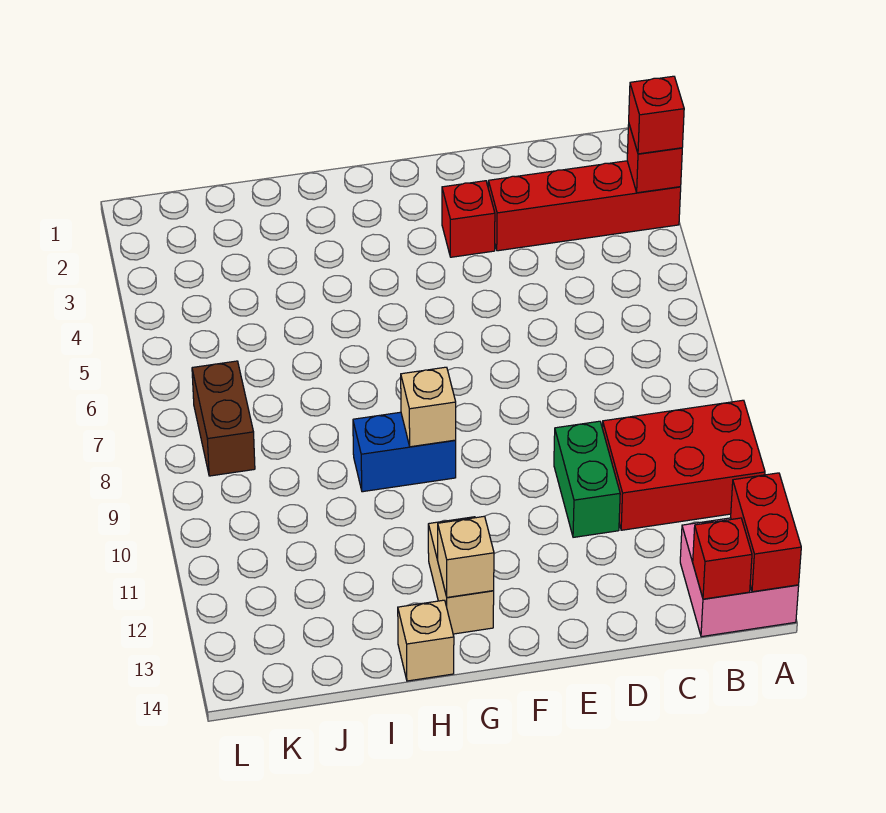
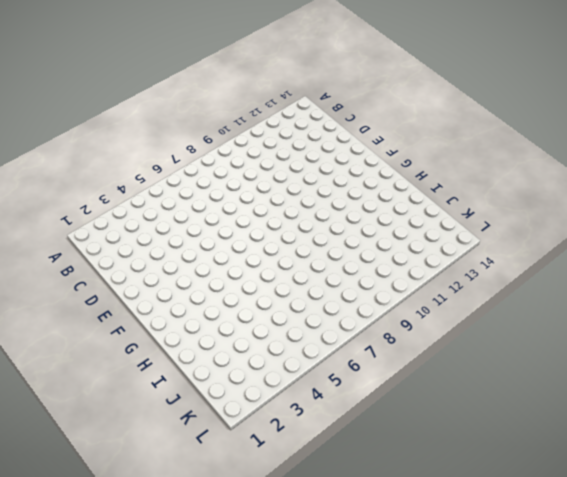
none -> red brick A3:D3 level 1
none -> red brick A10:C11 level 1
none -> pink brick A13:B14 level 1

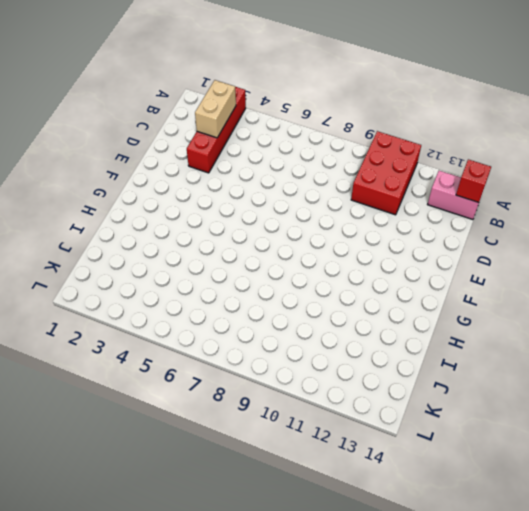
tan brick B3:C3 level 2 -> tan brick G12:G13 level 1
pink brick B13:B14 level 1 -> pink brick A13:B14 level 1
none -> green brick D10:D11 level 1
none -> red brick E3 level 1
none -> blue brick G9:H9 level 1

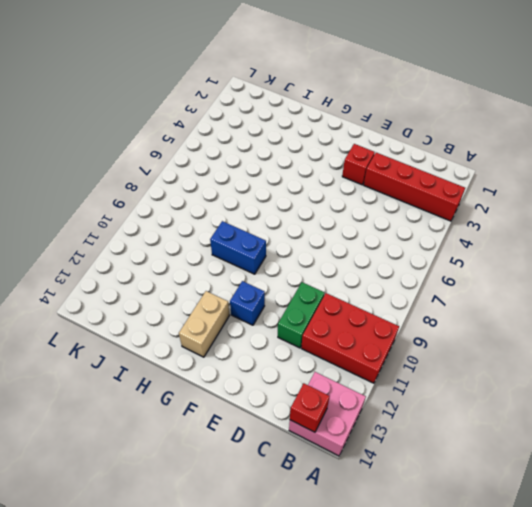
blue brick F11 level 1 -> none
none -> tan brick H14 level 1
none -> brown brick K7:K8 level 1
none -> red brick A3 level 2

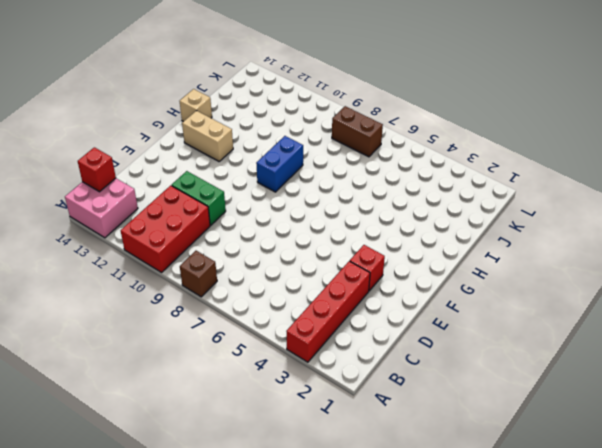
brown brick A8 level 1 -> none
none -> red brick A3 level 2
none -> red brick A13:A14 level 2
none -> tan brick G9 level 2

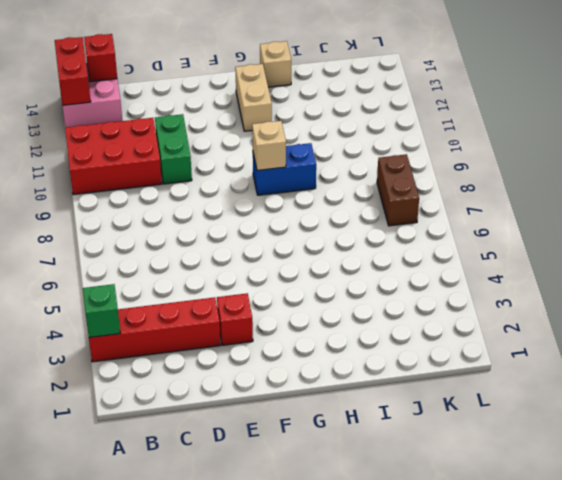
green brick A3 level 2 -> red brick A3 level 2
none -> tan brick G13 level 2
none -> red brick A3 level 3

